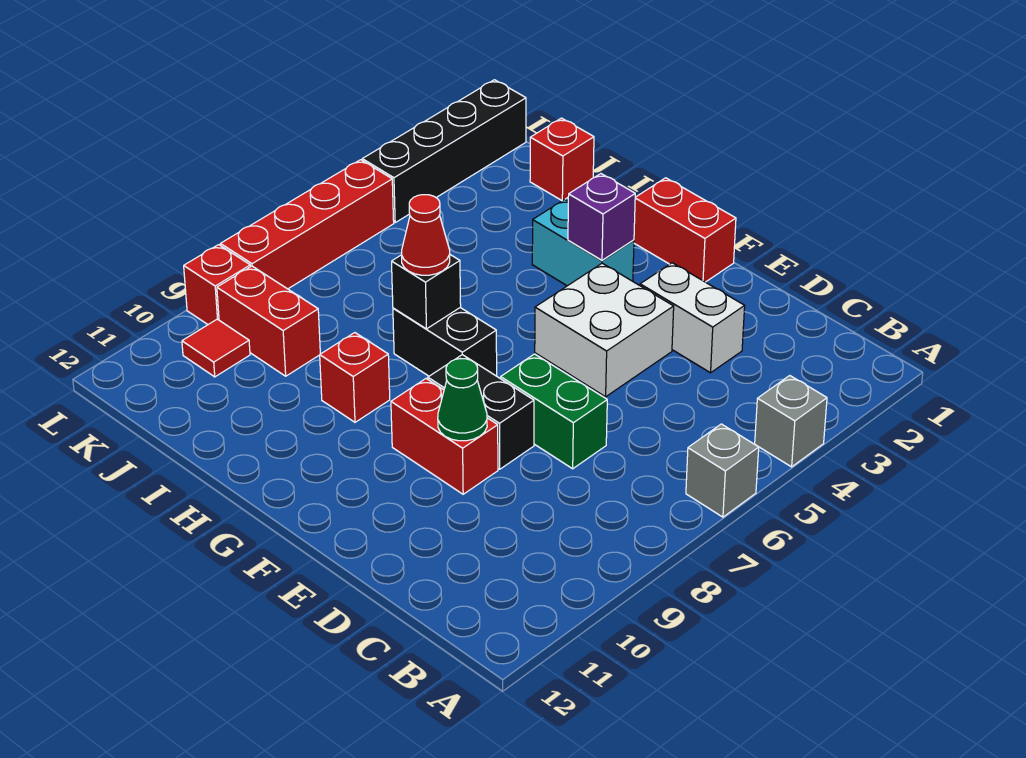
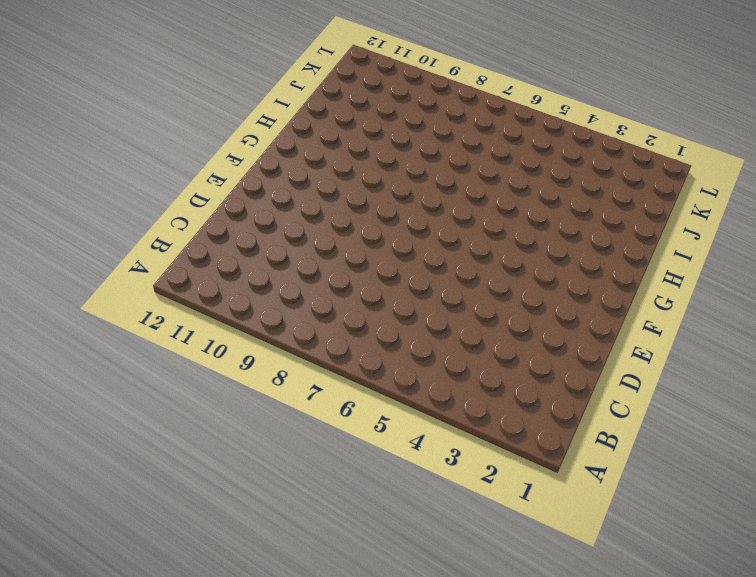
none -> grey brick A4 level 1
none -> grey brick A6 level 1
none -> white brick D3:E3 level 1

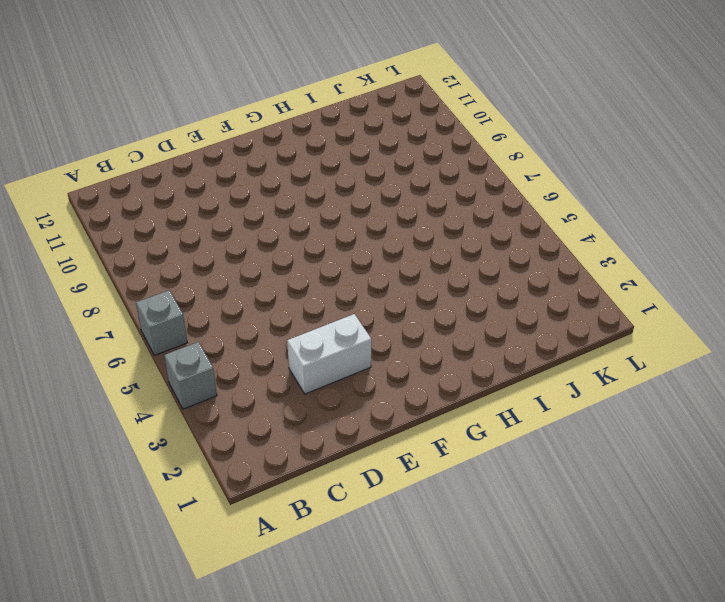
none -> green brick D7:E7 level 1
none -> white brick E4:F5 level 1
none -> black brick E8:F8 level 1

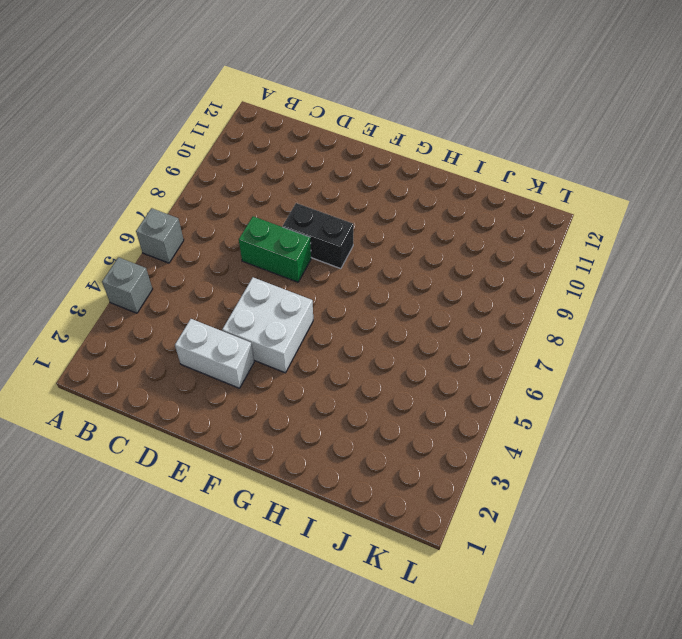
none -> red brick E9:F9 level 1
none -> red brick F1:G1 level 1
none -> cyan brick G3:H3 level 1

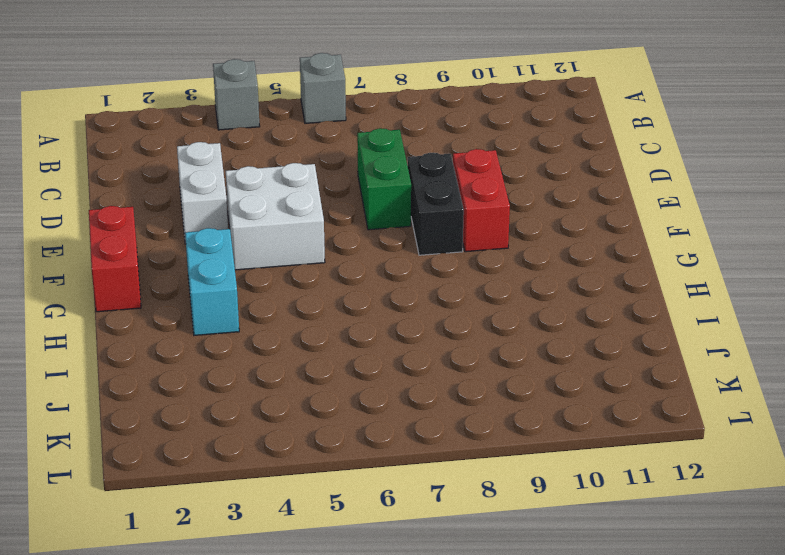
none -> black brick G7:H7 level 1
none -> red brick H9 level 1
none -> red brick J1 level 1

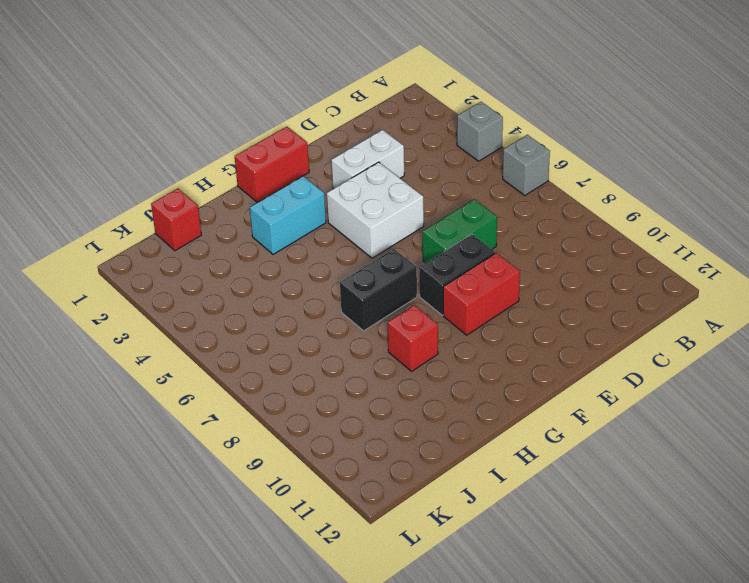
none -> red brick J9:K9 level 1
none -> red tile K10 level 1
none -> black brick L1:L4 level 1

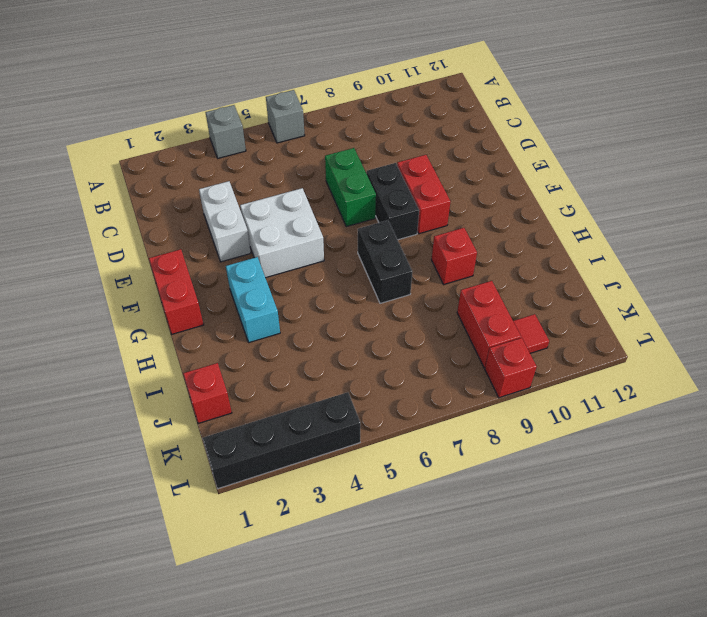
none -> red brick L5:L8 level 1
none -> green cone E9 level 2
none -> purple brick G3 level 2

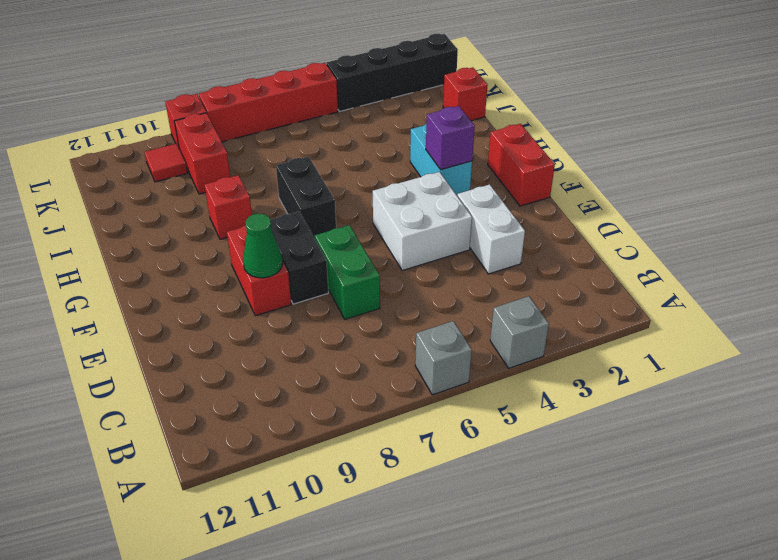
none -> black brick H7 level 2
none -> red cone H7 level 3

